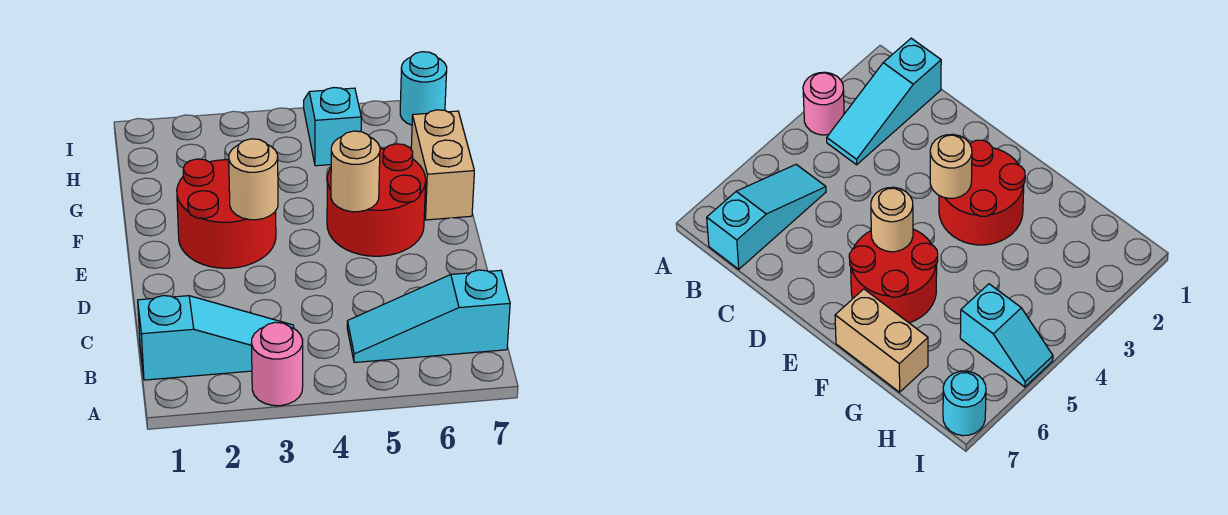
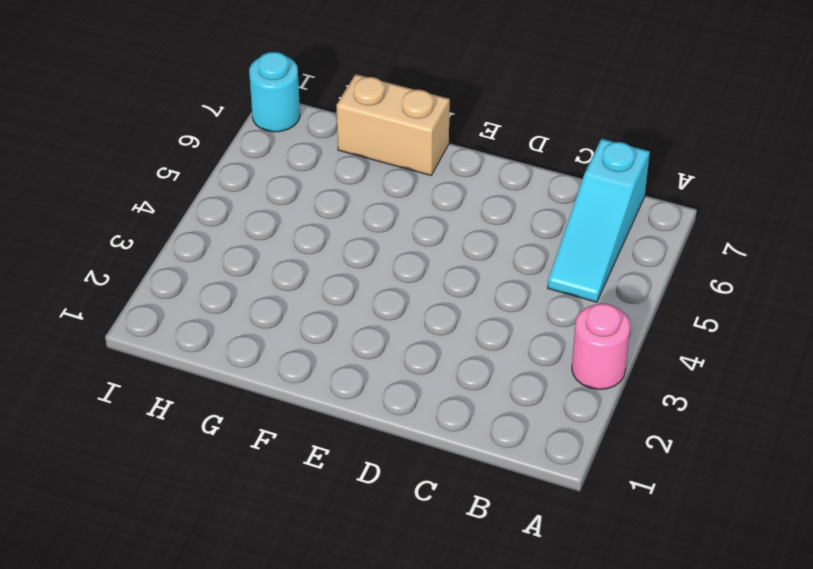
none -> cyan slope B1:B3 level 1 top 1
none -> red round brick E2:F3 level 1

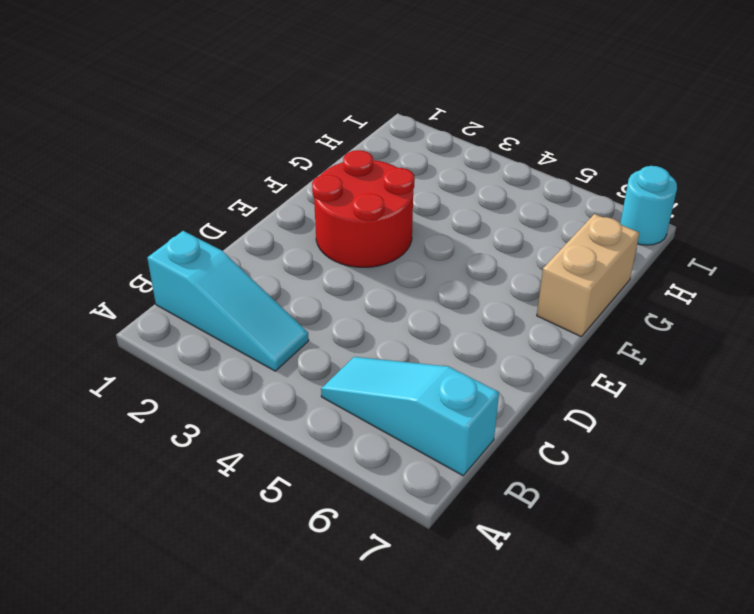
none -> pink round brick A3 level 1
none -> red round brick E5:F6 level 1

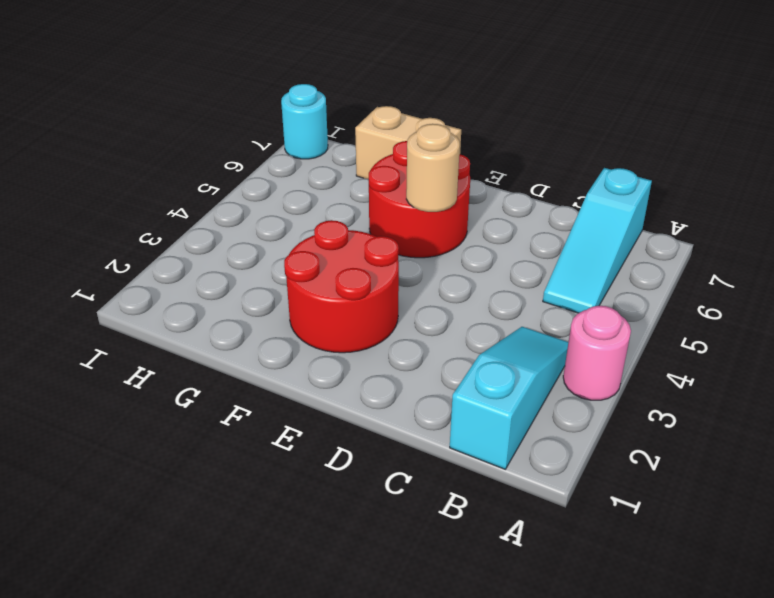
none -> cyan slope H5:I5 level 1 top H
none -> tan round brick E3 level 2

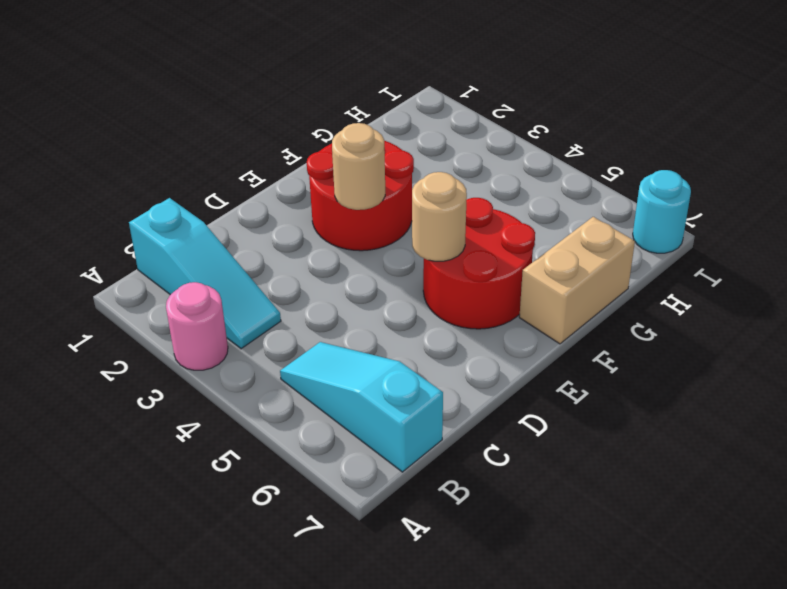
none -> cyan slope H5:I5 level 1 top H

